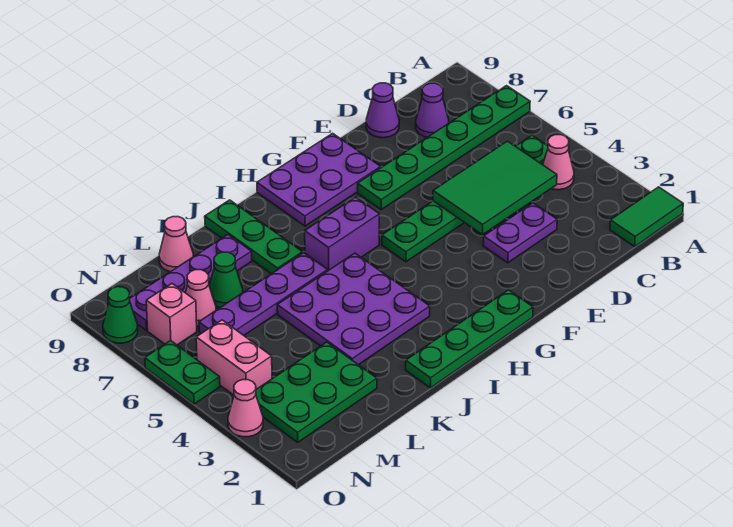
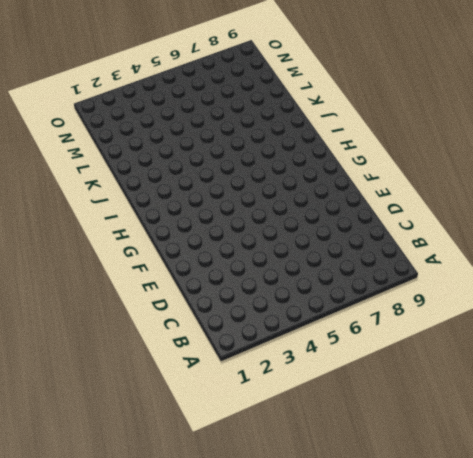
none -> green tile A1:B1 level 1
none -> green plate A7:F7 level 1
none -> pink cone B4 level 1

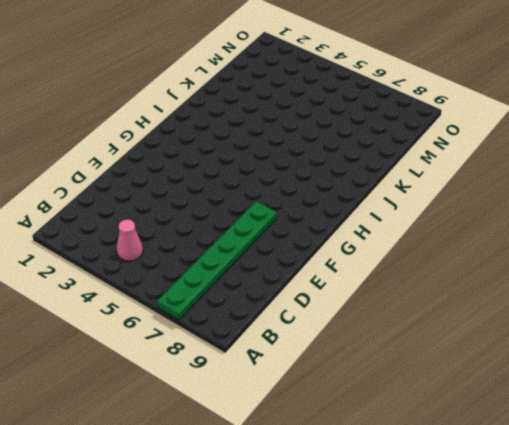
none -> green tile A1:B1 level 1
none -> green plate B5:G5 level 1
none -> purple cone C8 level 1

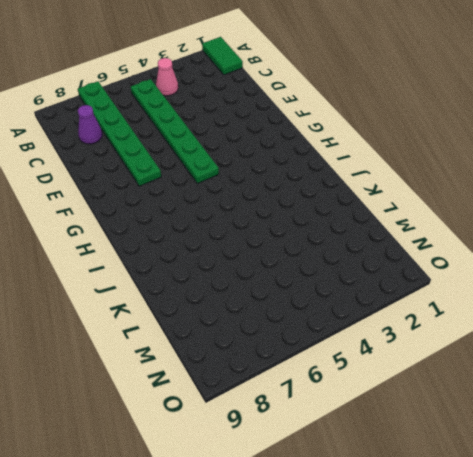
none -> purple plate D3:E3 level 1
none -> purple cone D9 level 1
none -> purple plate F8:H9 level 1

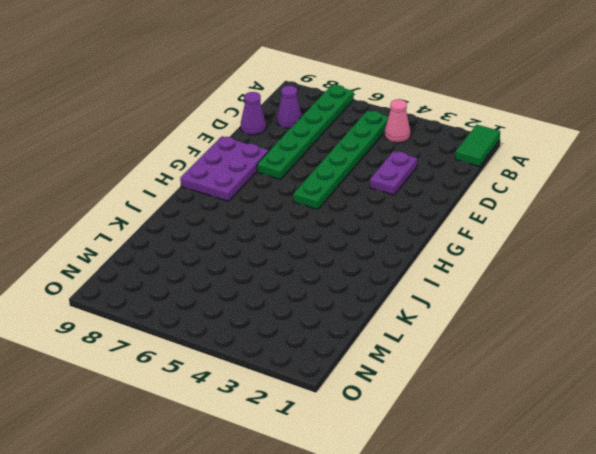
none -> green plate G1:J1 level 1
none -> purple brick H6:I6 level 1
none -> purple plate I3:K5 level 1

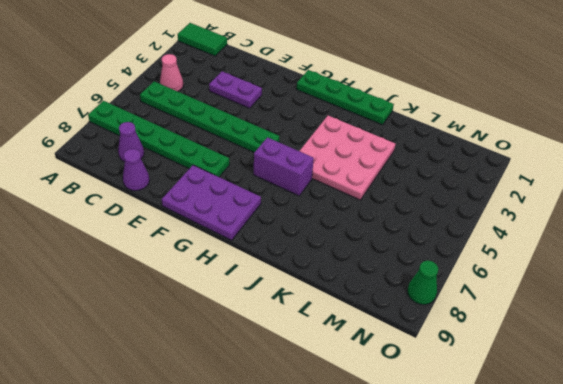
pink plate I3:K5 level 1 -> purple plate I3:K5 level 1
none -> purple plate J6:M6 level 1
none -> green plate J7:J9 level 1
none -> purple plate K8:N8 level 1

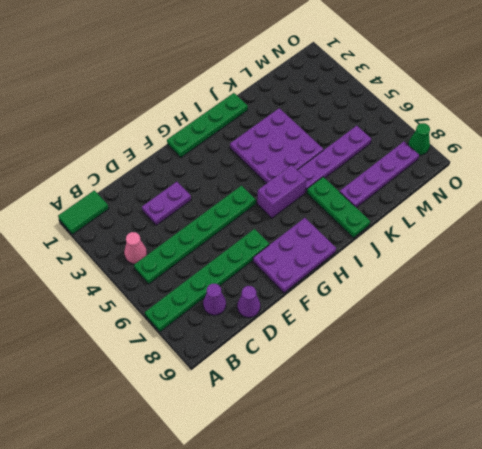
none -> green plate L2:N3 level 1
none -> green cone L7 level 1
none -> pink cone L9 level 1

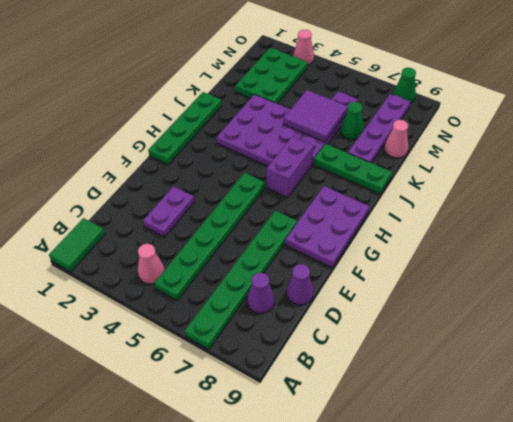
purple tile K5:L6 level 2 -> none
none -> pink cone M7 level 1
none -> pink brick N4:N5 level 1
none -> pink brick N7 level 1

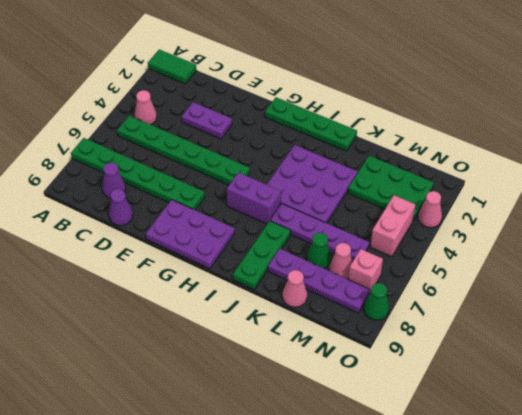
none -> green plate O5:O6 level 1
none -> green tile C4:E5 level 2

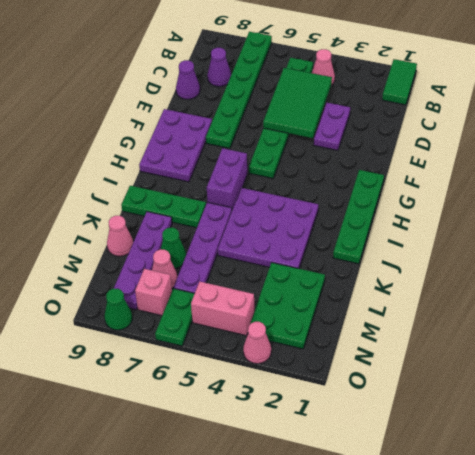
green plate N6:O6 level 1 -> green plate O5:O6 level 1

